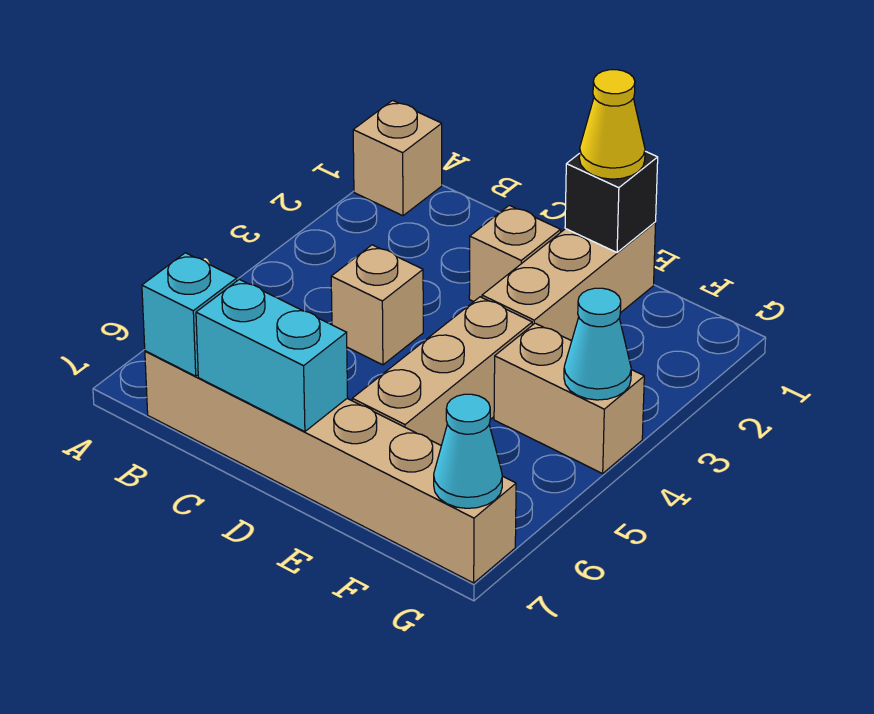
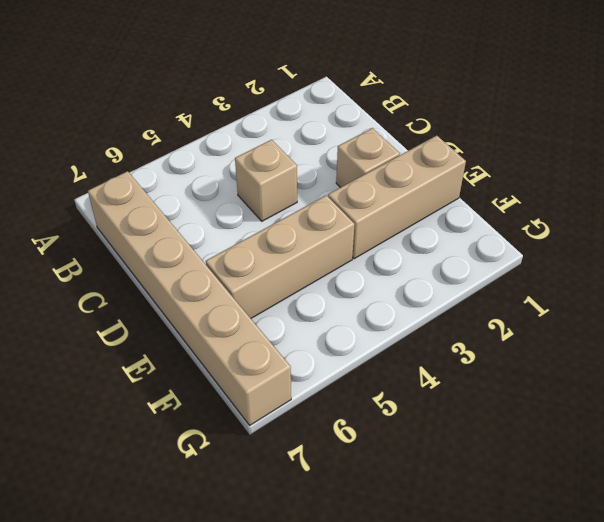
none -> tan brick A1 level 1
none -> tan brick F4:G4 level 1
none -> cyan brick B7 level 2

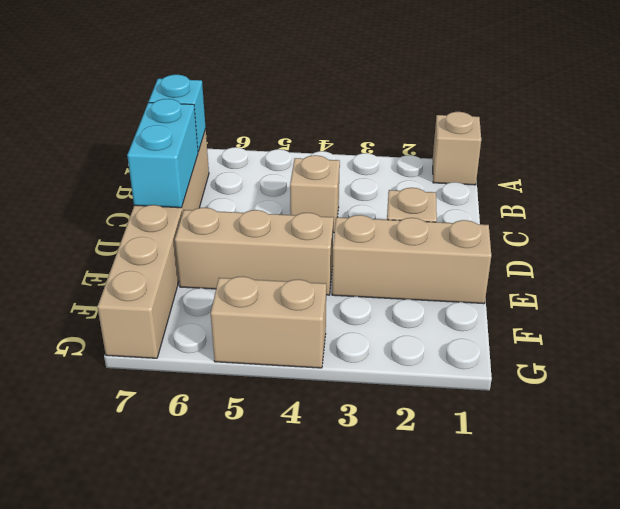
tan brick G4:G5 level 1 -> tan brick F4:G4 level 1
none -> black brick E1 level 2
none -> cyan cone G4 level 2
none -> cyan cone G7 level 2

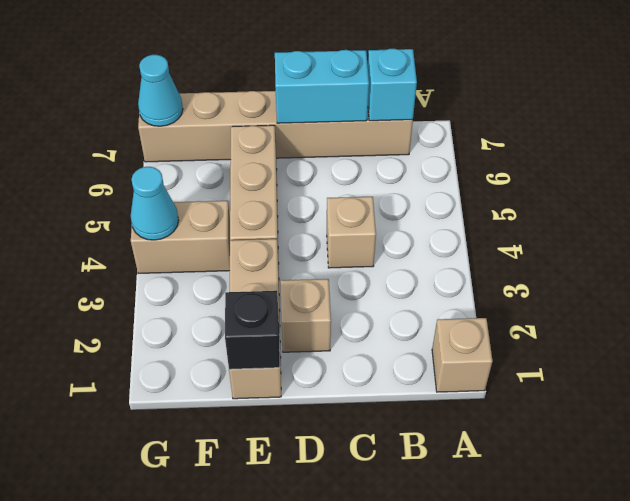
none -> yellow cone E1 level 3

